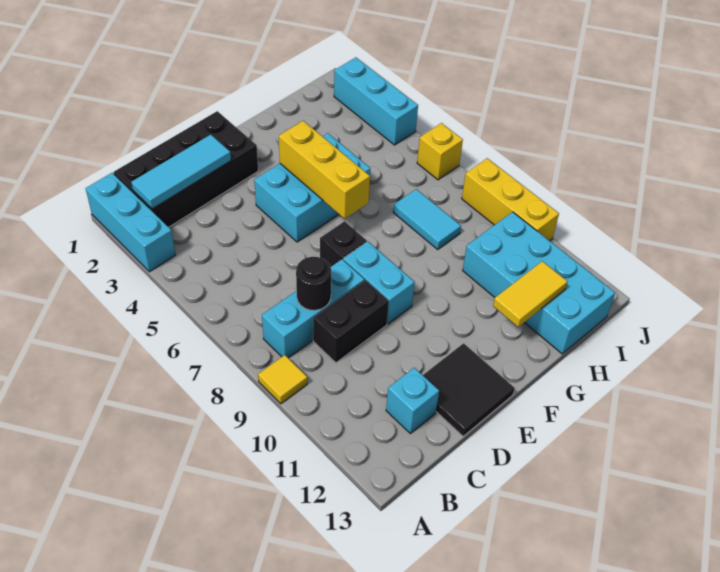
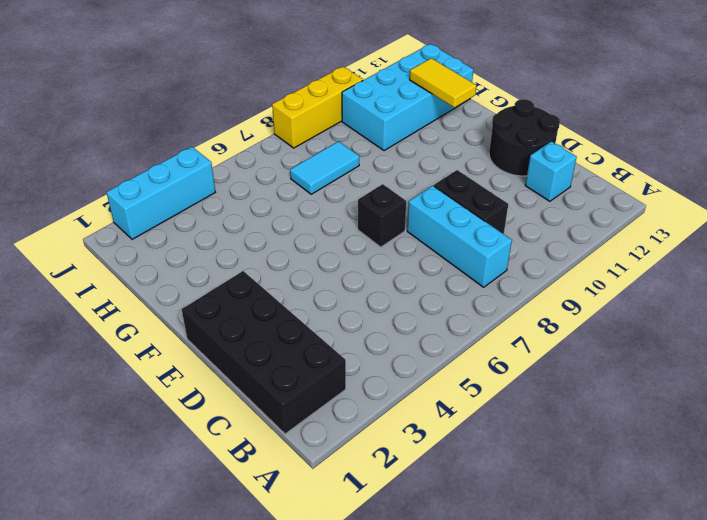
black round brick D12:E13 level 1 -> black tile D12:E13 level 1
none -> cyan brick A1:A3 level 1
none -> yellow tile A9 level 1
none -> cyan brick E4:G5 level 1

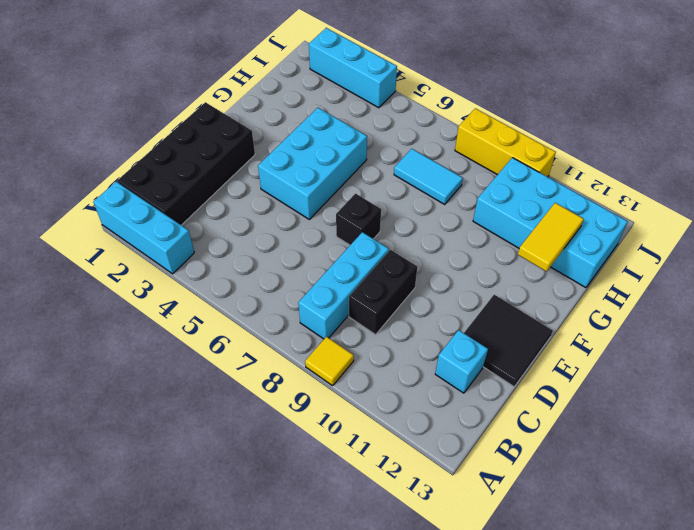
none -> cyan brick E8:E9 level 1
none -> yellow brick J6 level 1
none -> cyan tile B2:D2 level 2

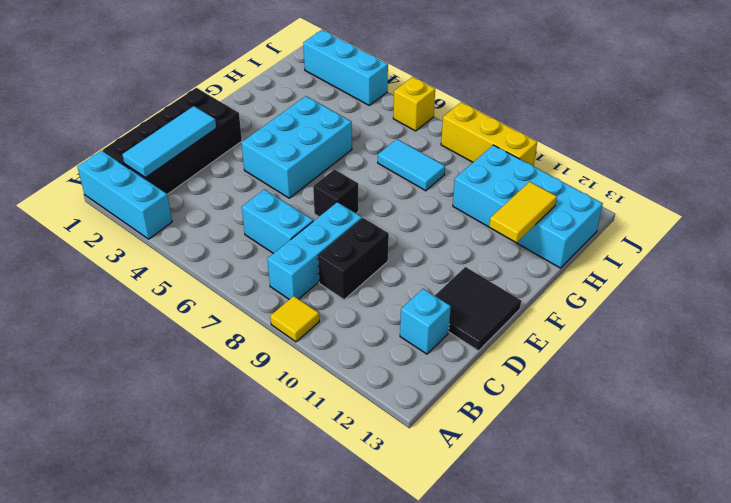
cyan brick C6:C7 level 1 -> cyan brick E8:E9 level 1
none -> black round brick C8 level 2
none -> yellow brick F4:F6 level 2

